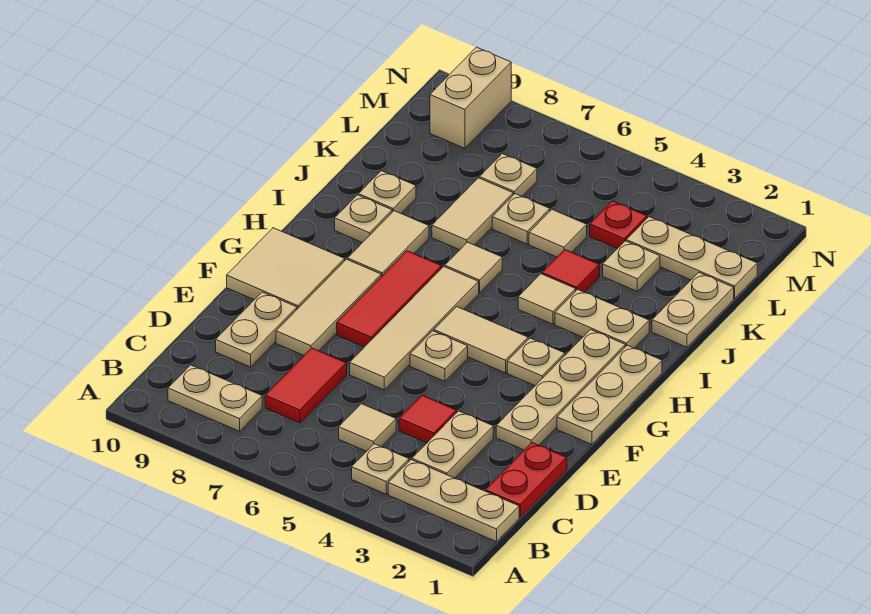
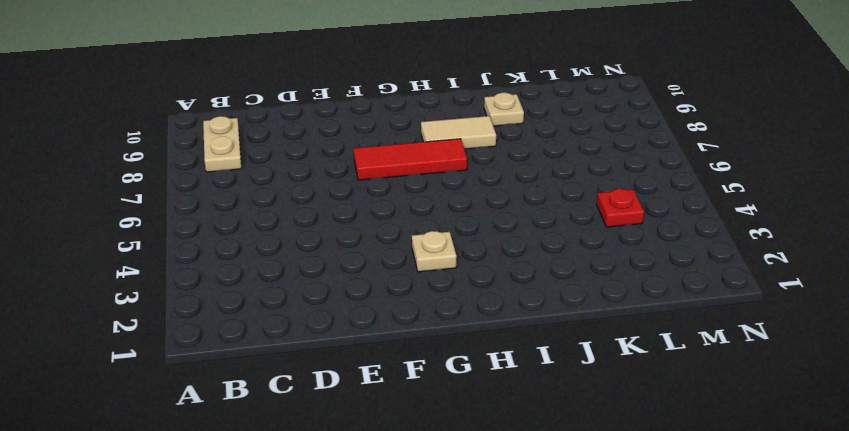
none -> tan plate B1:B3 level 1
none -> tan plate B4 level 1
none -> red plate C1:D1 level 1
none -> tan plate C3:D3 level 1

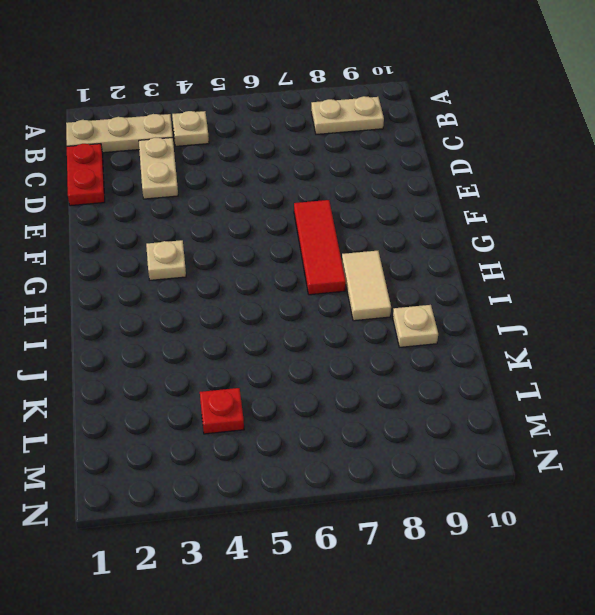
none -> tan tile C5 level 1
none -> red tile C7:D7 level 1
none -> red tile D4 level 1
none -> tan plate D9:E9 level 1

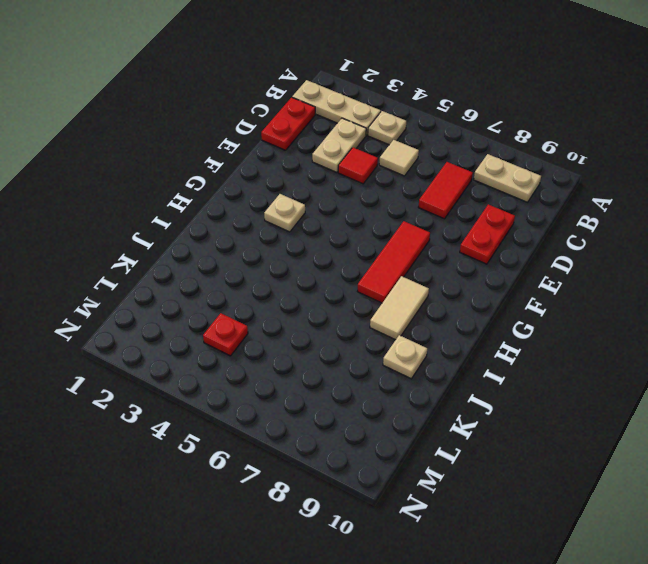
red plate D9:E9 level 1 -> tan plate D9:E9 level 1
none -> tan plate E2:H2 level 1
none -> tan tile E6:H6 level 1
none -> tan tile E8:G8 level 1
none -> tan plate F1:H1 level 1

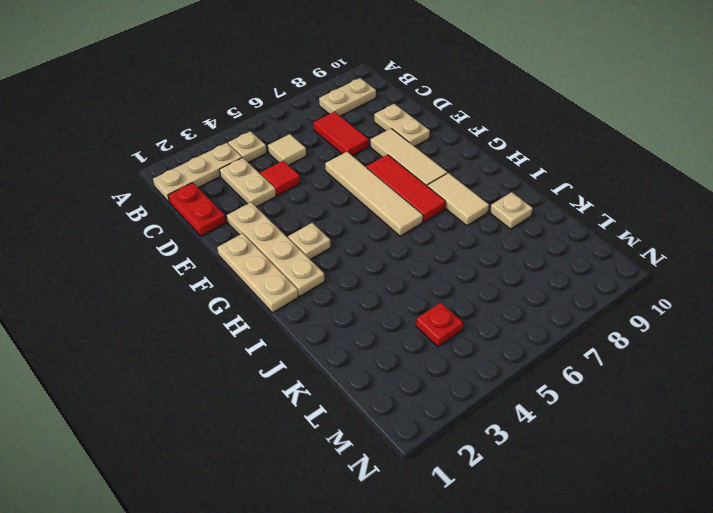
none -> tan plate F5 level 1
none -> tan tile F9:G10 level 1
none -> tan tile G4:G5 level 1
none -> tan plate I2:I3 level 1

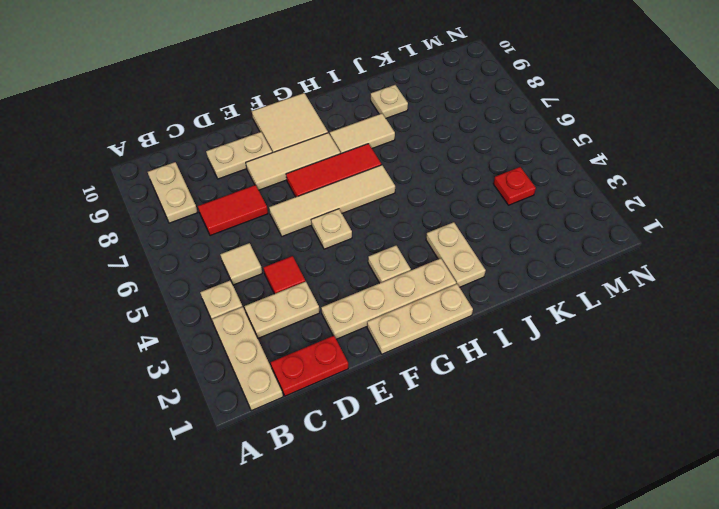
none -> tan tile G4:G5 level 1
none -> tan tile I4 level 1
none -> tan tile I6 level 1
none -> tan plate I9 level 1

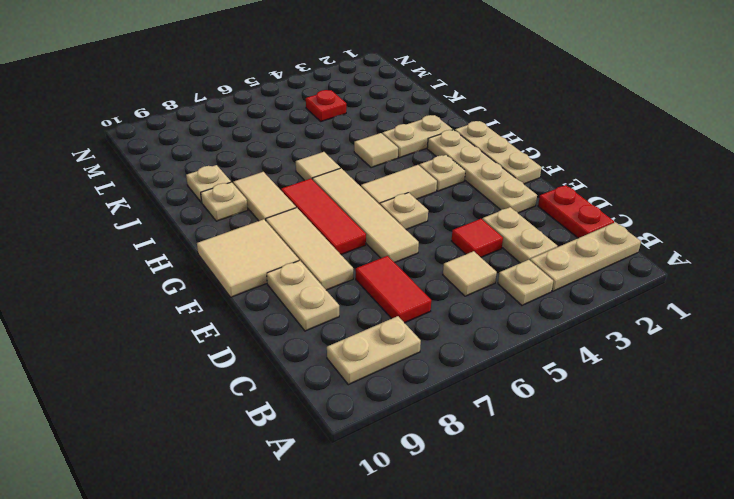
none -> tan plate J1:K1 level 1
none -> red tile J4 level 1
none -> tan tile J7:K7 level 1
none -> tan plate K3 level 1

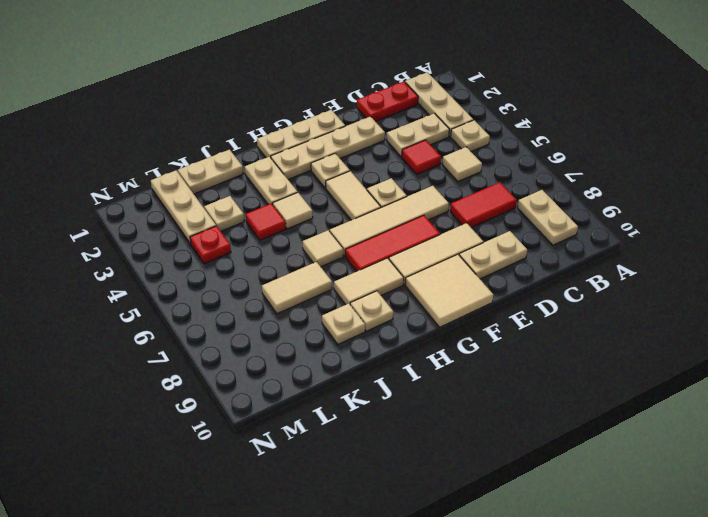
none -> tan tile K5 level 1
none -> tan plate K6 level 1
none -> tan plate L7 level 1
none -> tan brick M9:N9 level 1

